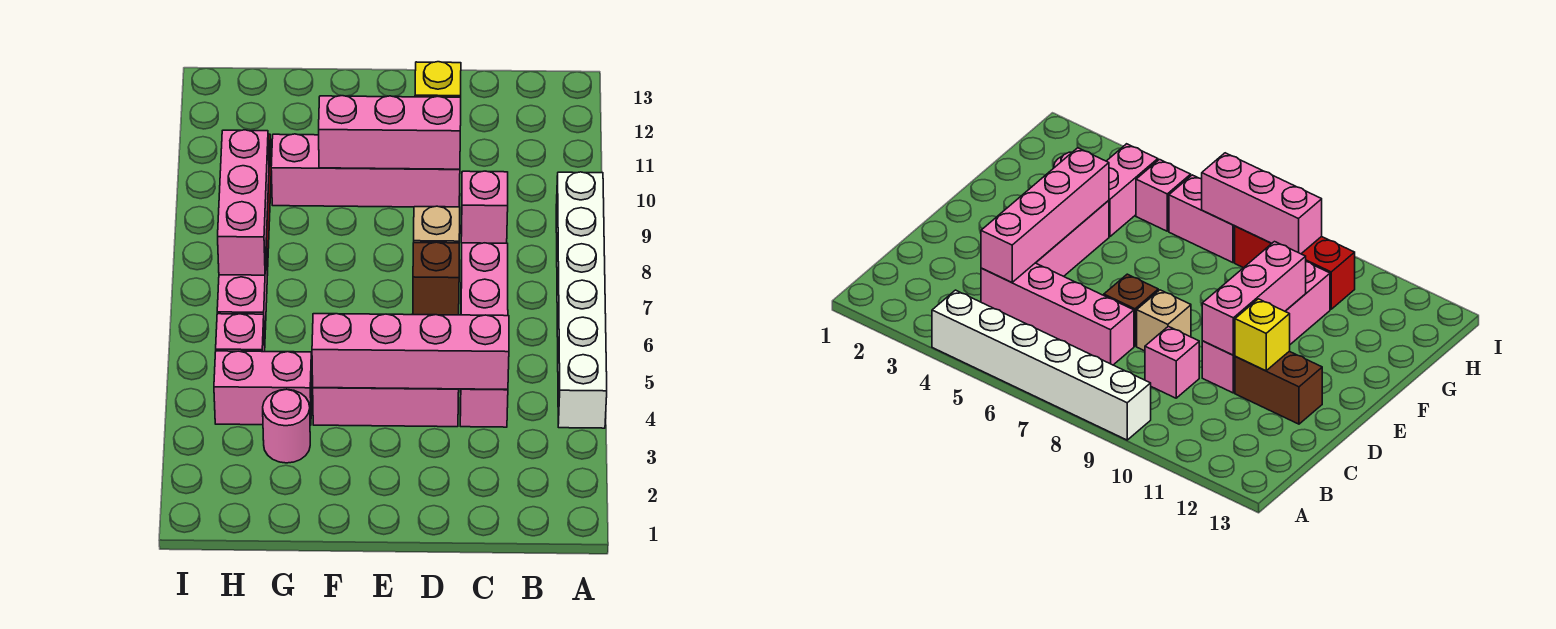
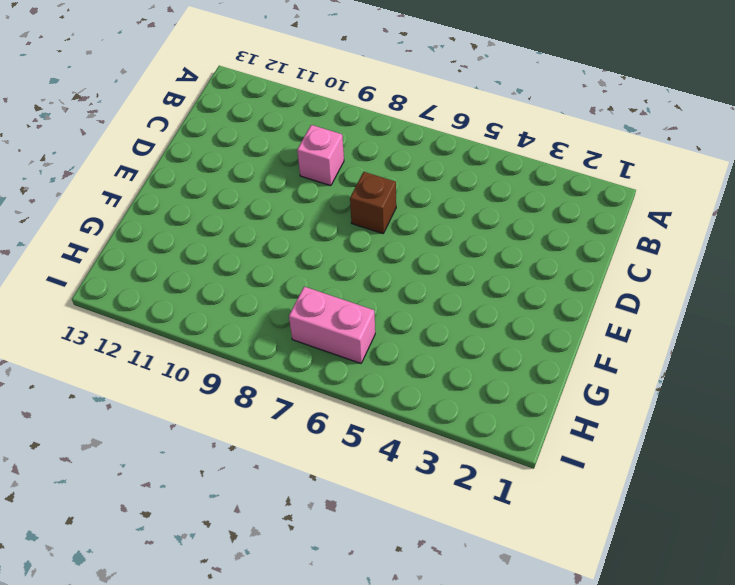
none -> white brick A4:A9 level 1
none -> pink brick C4:C7 level 1
none -> pink brick D4:F4 level 1

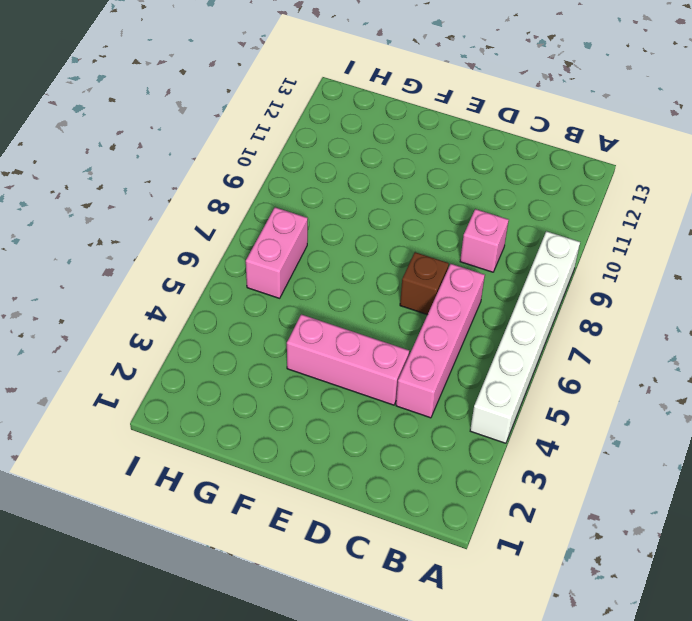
none -> tan brick D8 level 1
none -> pink brick D10:G10 level 1
none -> brown brick D11:D12 level 1

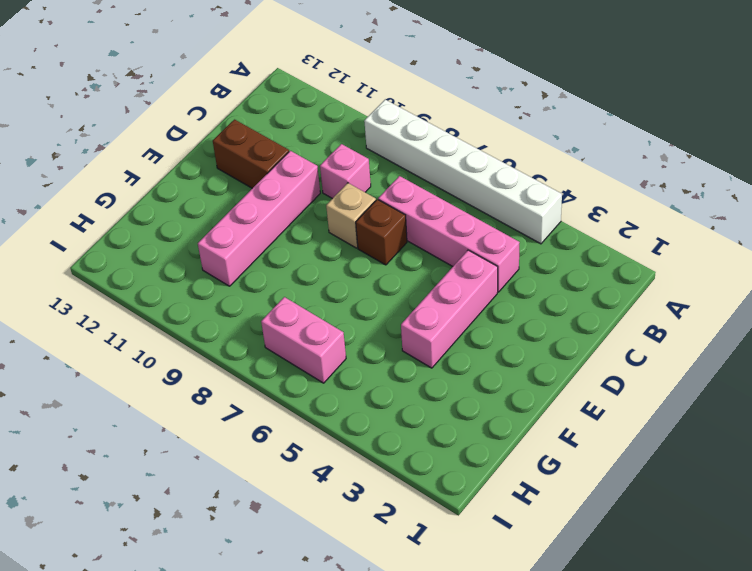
none -> pink round brick G3 level 1
none -> pink brick G4:H4 level 1
none -> pink brick H5 level 1

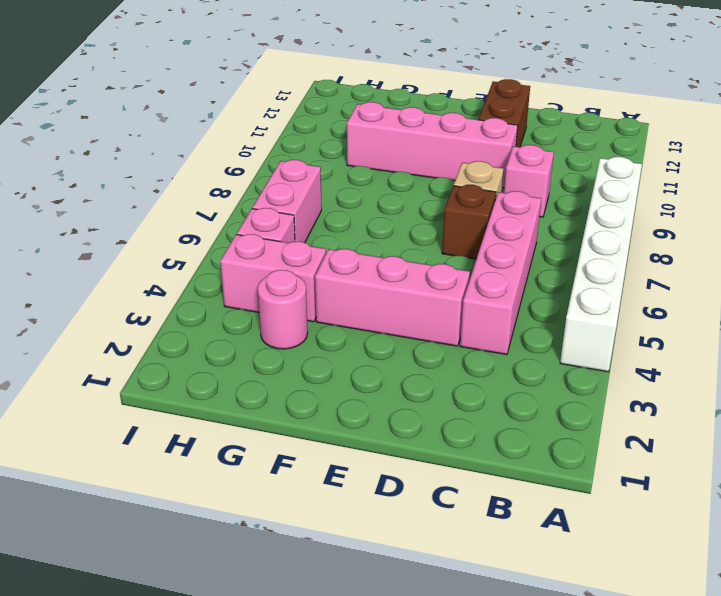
none -> red brick H8:H10 level 1
none -> pink brick C4:F4 level 2
none -> pink brick D10:F10 level 2

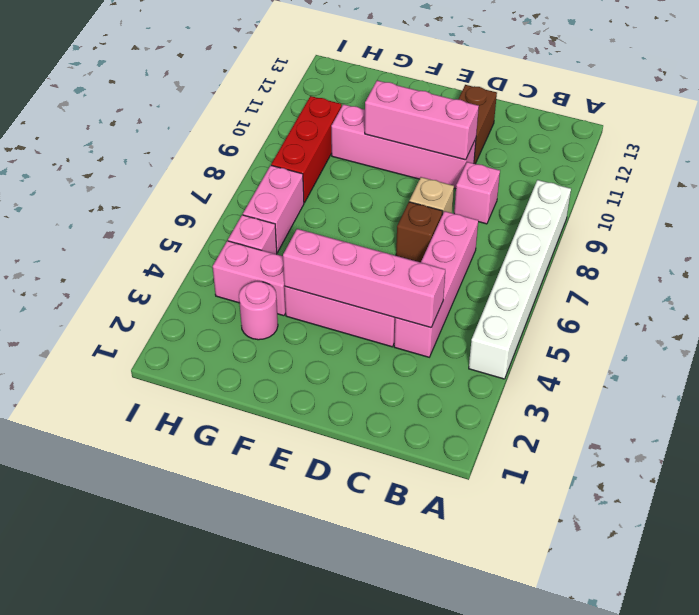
none -> yellow brick D11 level 2
none -> pink brick H7:H9 level 2

